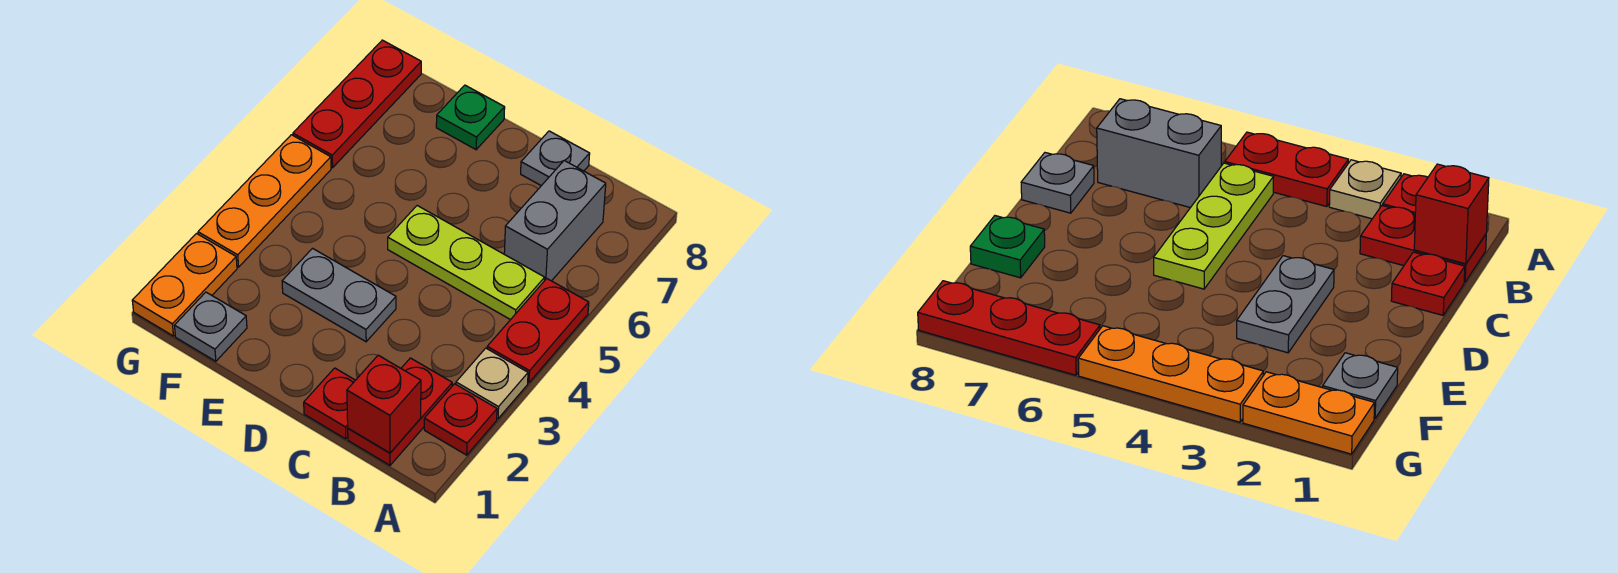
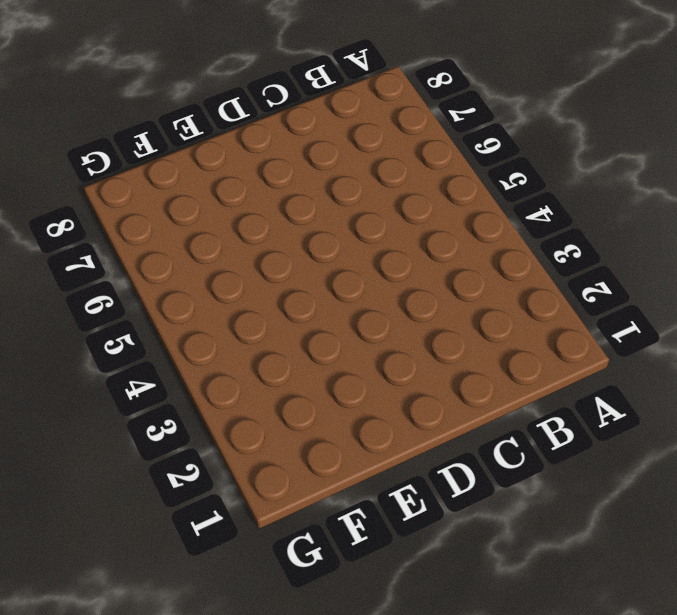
none -> red plate A2 level 1
none -> tan plate A3 level 1
none -> red plate A4:A5 level 1

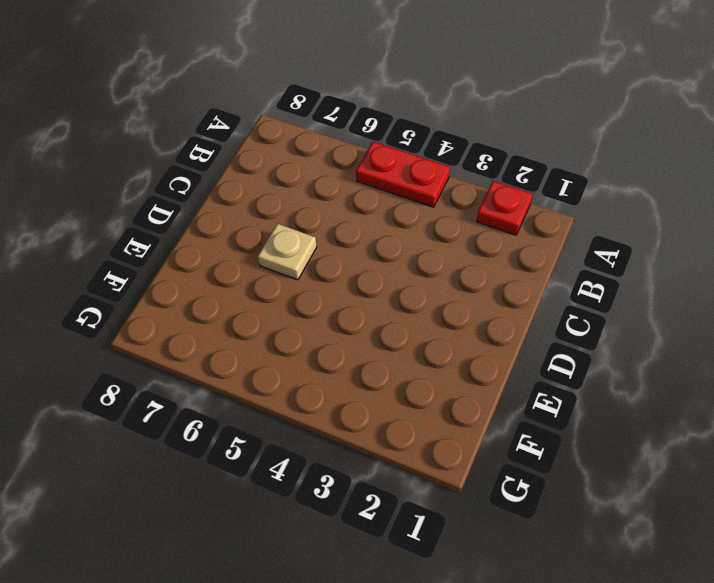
tan plate D6 level 1 -> tan plate A3 level 1
none -> red plate B1:B2 level 1
none -> lime plate B5:D5 level 1
none -> grey brick B6:B7 level 1

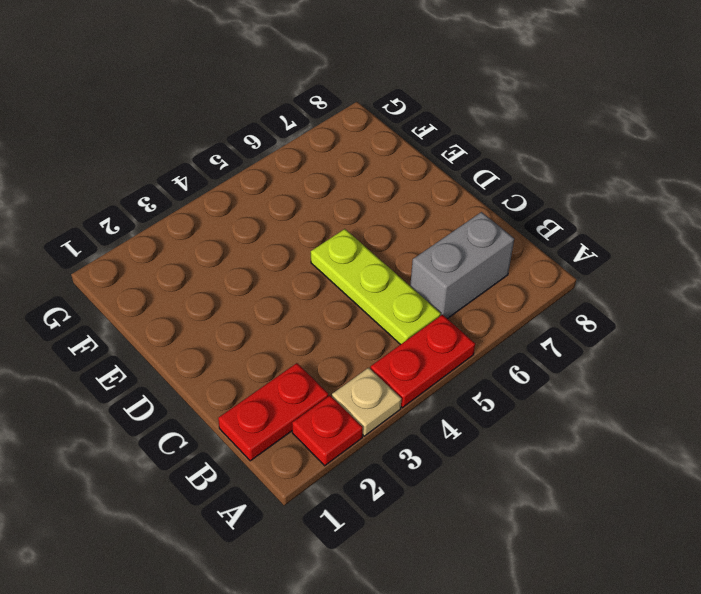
none -> red plate C1 level 1
none -> grey plate C8 level 1
none -> grey plate D3:E3 level 1

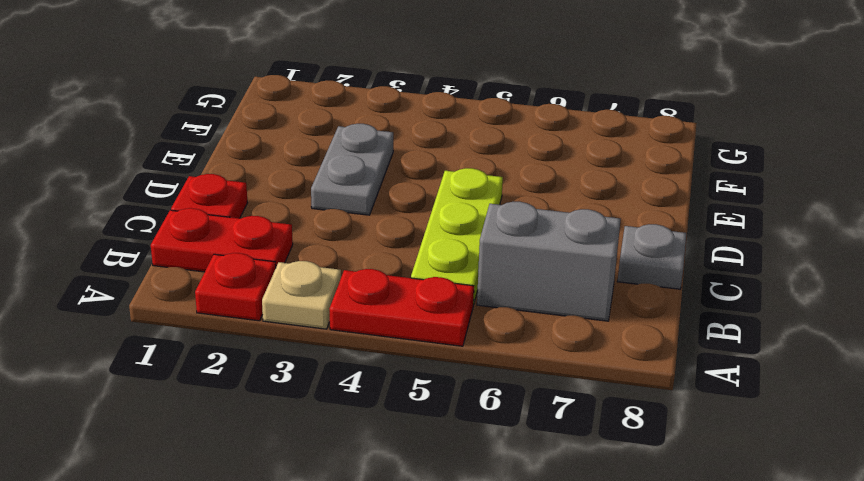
none -> green plate E8 level 1
none -> grey plate F1 level 1
none -> orange plate G1:G2 level 1

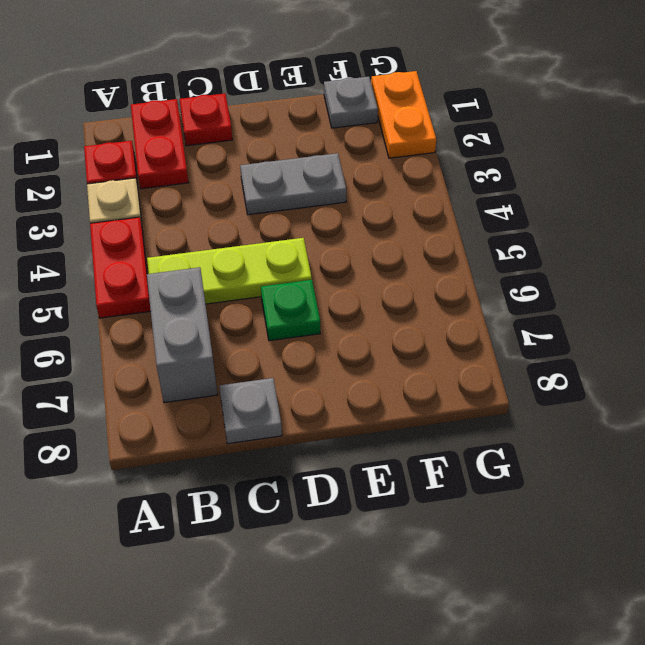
green plate D6 level 1 -> green plate E8 level 1
none -> orange plate G3:G5 level 1
none -> red plate G6:G8 level 1
none -> red brick B1 level 2

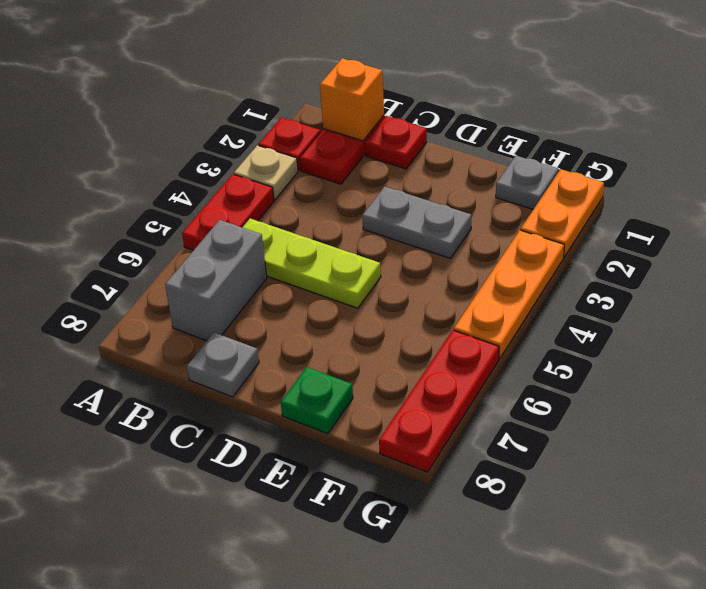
orange brick B1 level 2 -> red brick B1 level 2

